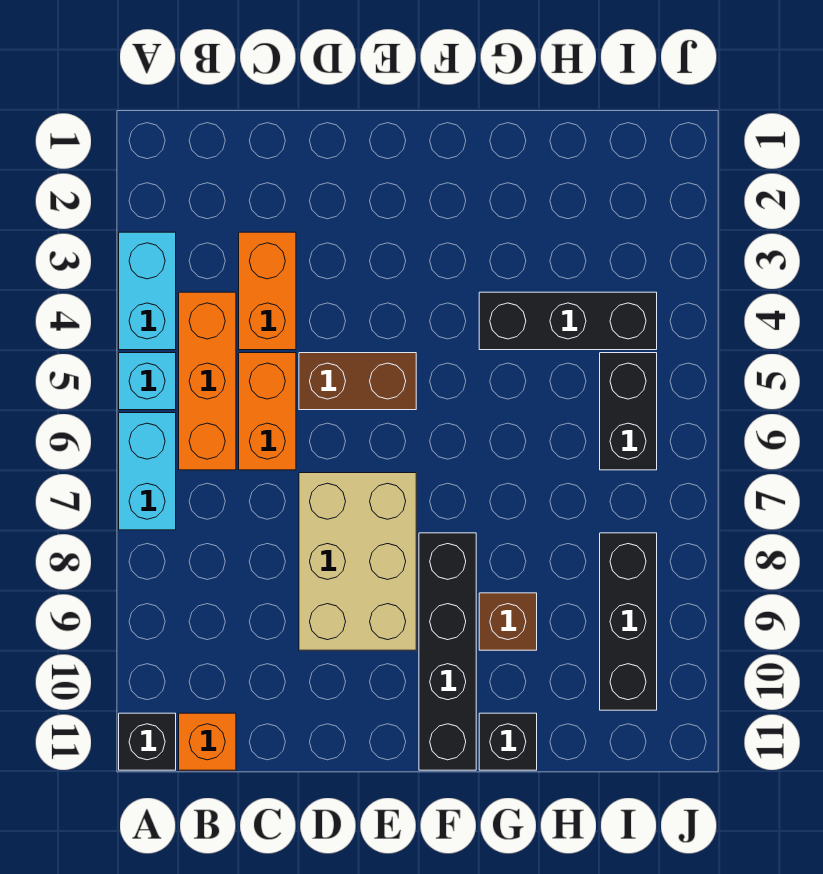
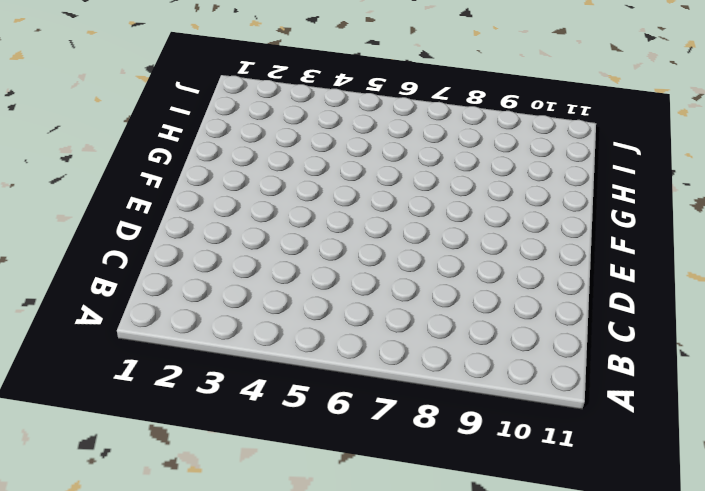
none -> cyan brick A3:A4 level 1
none -> cyan brick A5 level 1
none -> cyan brick A6:A7 level 1

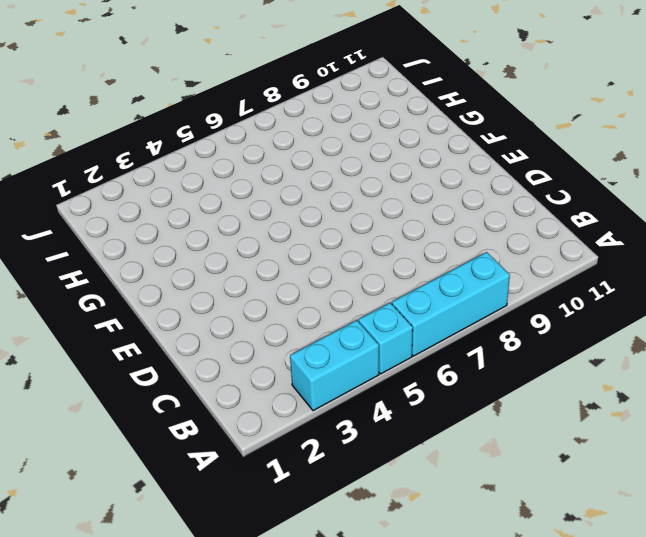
cyan brick A6:A8 level 1 -> cyan brick A6:A7 level 1
none -> black brick A11 level 1
none -> orange brick B4:B6 level 1
none -> orange brick B11 level 1

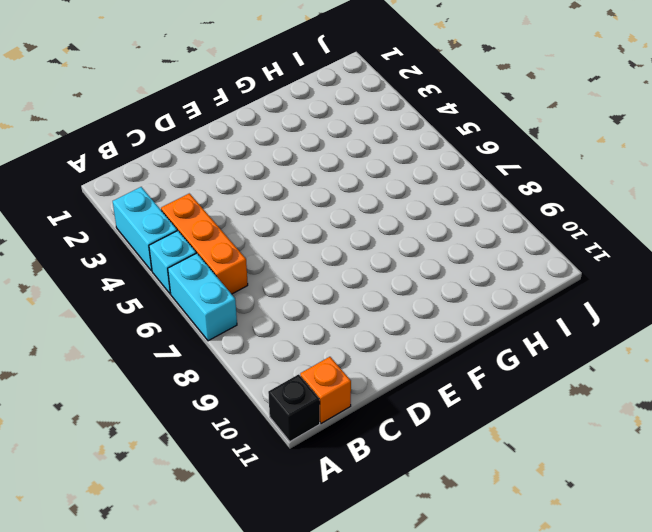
none -> orange brick C3:C4 level 1
none -> orange brick C5:C6 level 1
none -> brown brick D5:E5 level 1

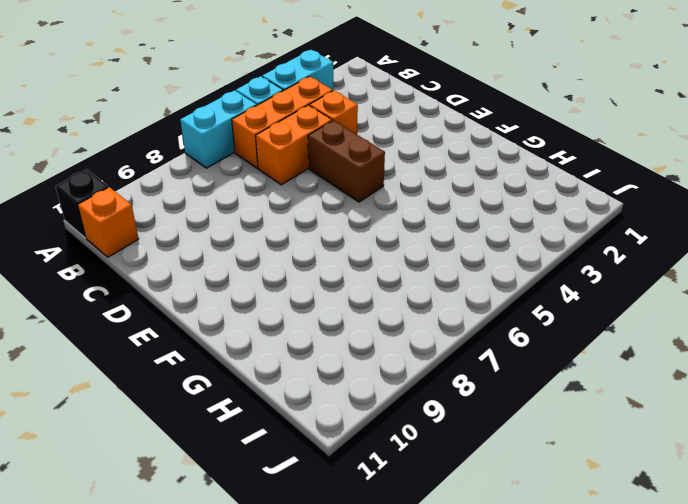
orange brick C4 level 1 -> orange brick C3:C4 level 1
none -> tan brick D7:E9 level 1
none -> black brick F8:F11 level 1
none -> black brick G4:I4 level 1

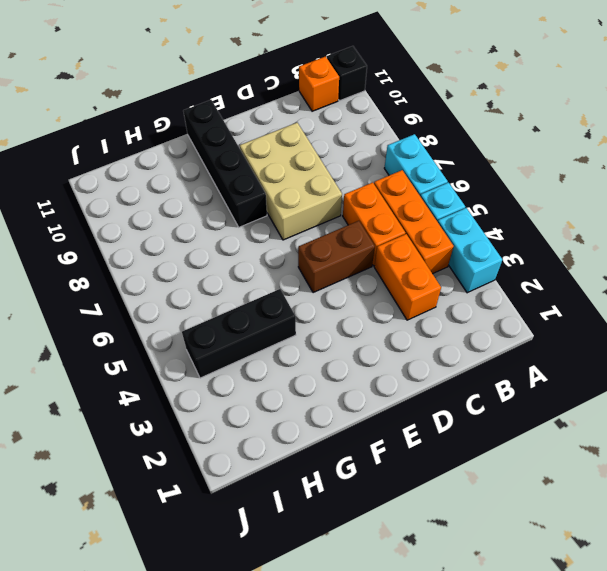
none -> brown brick G9 level 1
none -> black brick G11 level 1
none -> black brick I5:I6 level 1

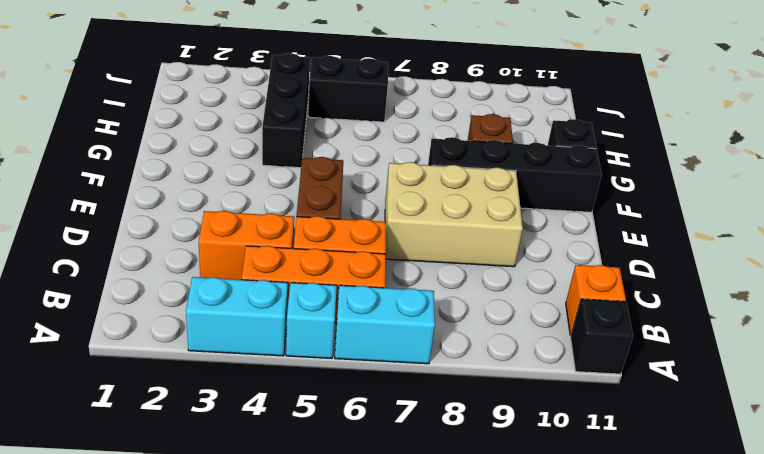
none -> black brick I8:I10 level 1

